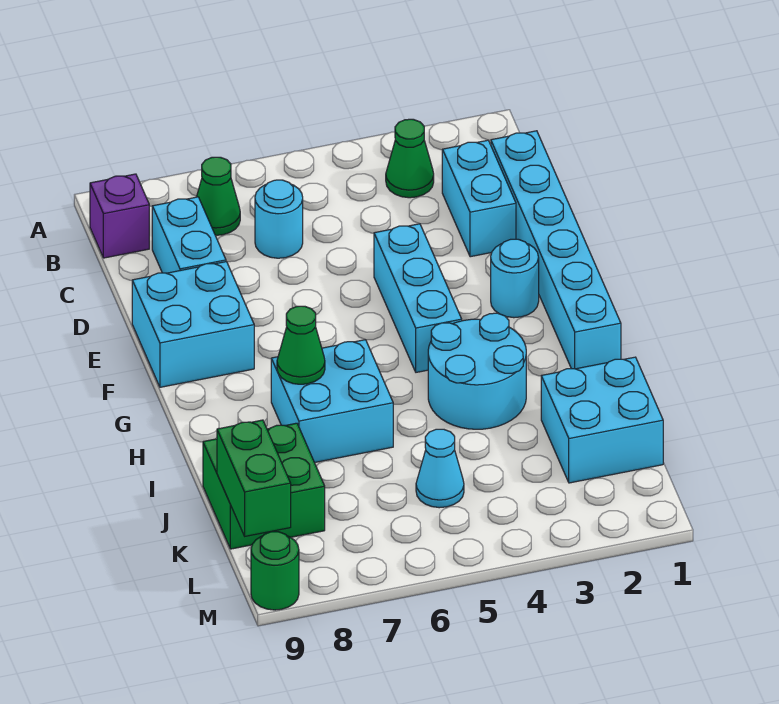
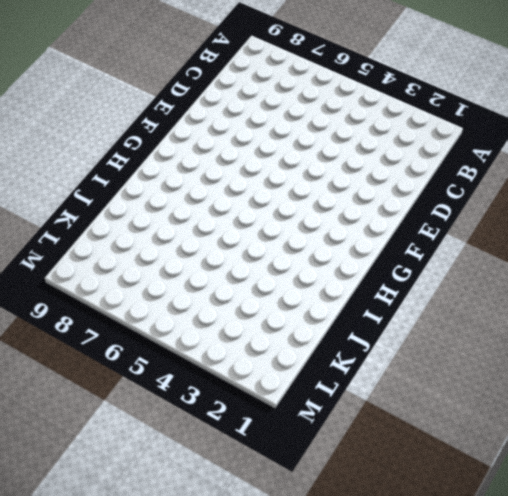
none -> green cone B3 level 1
none -> green cone B7 level 1
none -> purple brick B9 level 1

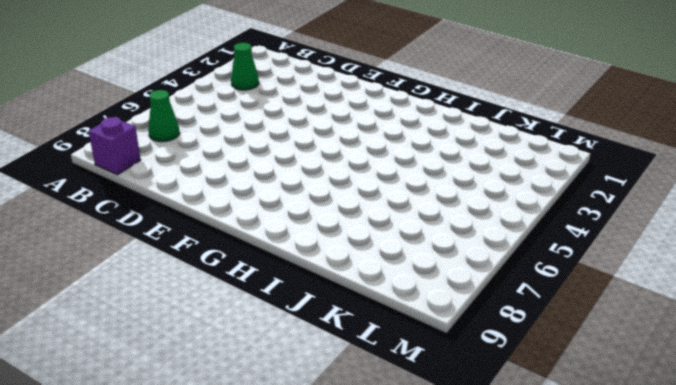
none -> cyan brick C1:H1 level 1
none -> cyan brick C2:D2 level 1
none -> cyan round brick C6 level 1

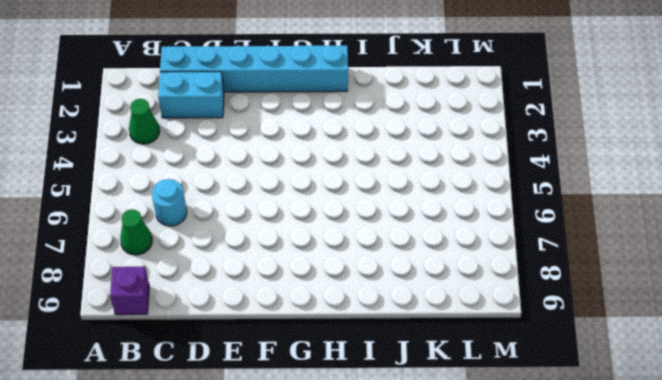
none -> cyan brick C8:D8 level 1
none -> cyan brick E4:G4 level 1
none -> cyan brick E8:F9 level 1

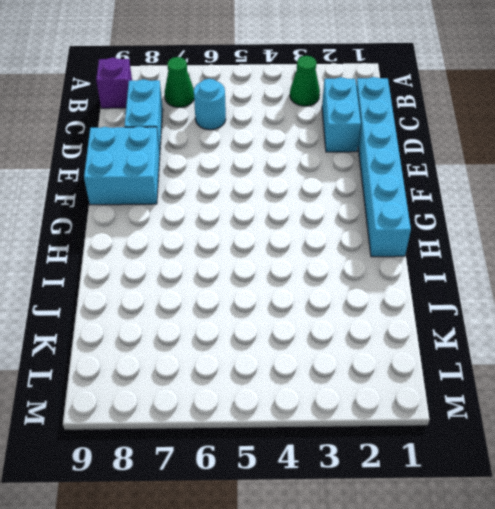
none -> cyan brick E4:G4 level 1
none -> cyan round brick F2 level 1
none -> cyan round brick H3:I4 level 1

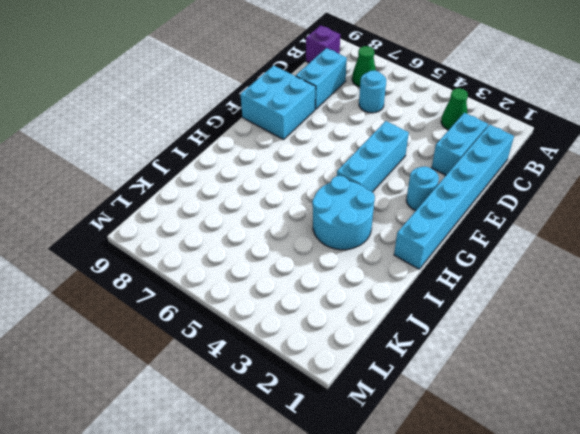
none -> cyan brick H6:I7 level 1
none -> cyan brick J1:K2 level 1
none -> green brick J8:K9 level 1

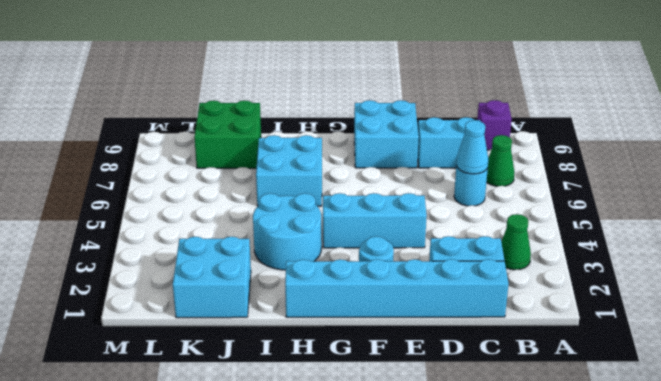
cyan cone C6 level 2 -> cyan cone K5 level 1
none -> green round brick M9 level 1
none -> green cone H7 level 2
none -> green brick K9:L9 level 2

